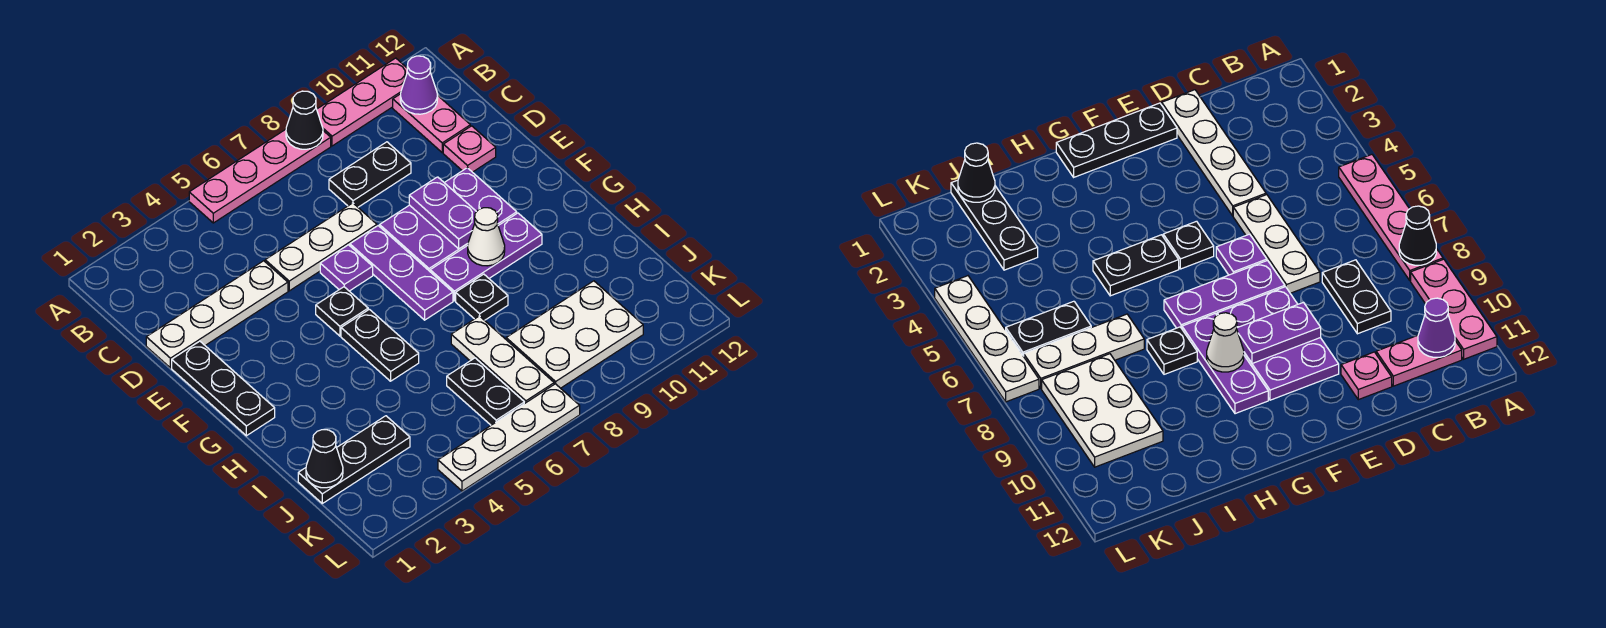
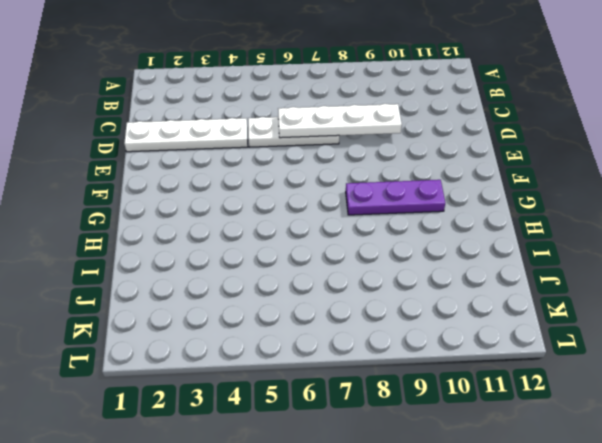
white plate D6:D9 level 2 -> white plate L4:L7 level 1
none -> pink plate A5:A8 level 1
none -> pink plate A9:A11 level 1
none -> pink plate B11:C11 level 1

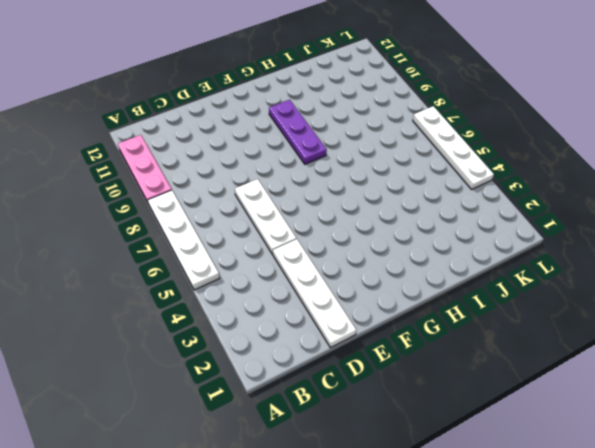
white plate A5:A8 level 1 -> pink plate A5:A8 level 1
none -> pink plate B11:C11 level 1
none -> black plate C8:C9 level 1
none -> pink plate D11 level 1

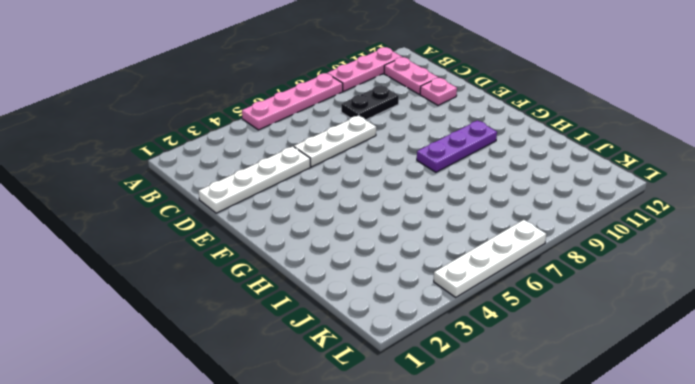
none -> black plate E1:G1 level 1
none -> purple plate E6 level 1
none -> purple plate E7:G7 level 1

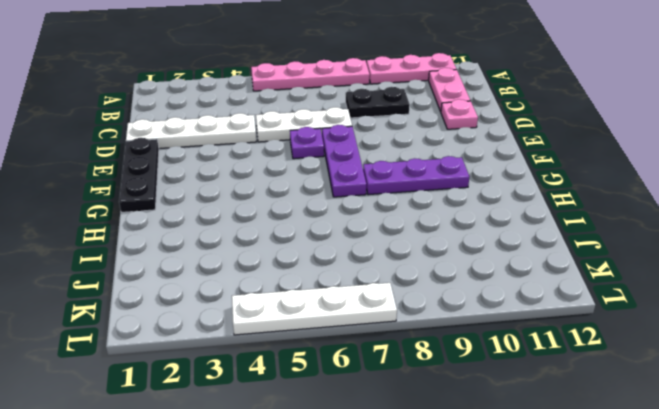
none -> purple plate E8:F10 level 1
none -> black plate F5 level 1
none -> black plate G5:H5 level 1

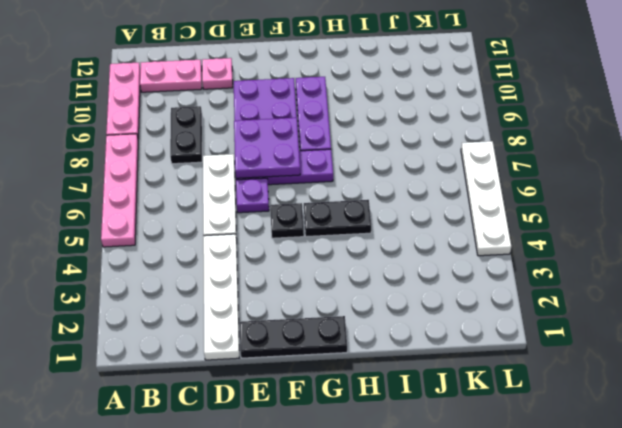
purple plate E7:F8 level 2 -> none
none -> black plate H8 level 1
none -> white plate I7:K7 level 1
none -> black plate J1:J3 level 1

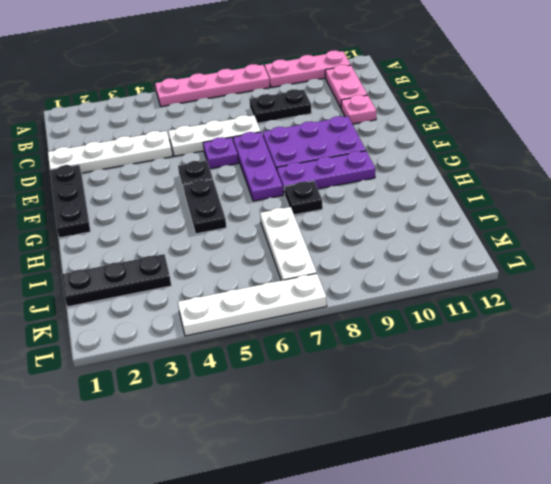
none -> black plate J6:K6 level 1
none -> white plate J8:K10 level 1
none -> black cone A8 level 2

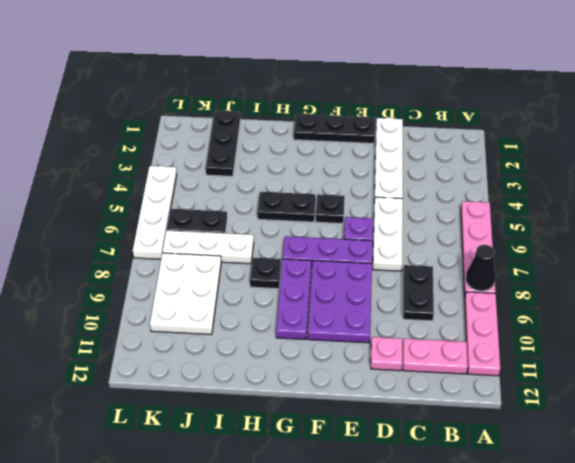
none -> purple cone B11 level 2
none -> purple plate E9:F9 level 2
none -> white cone G9 level 2

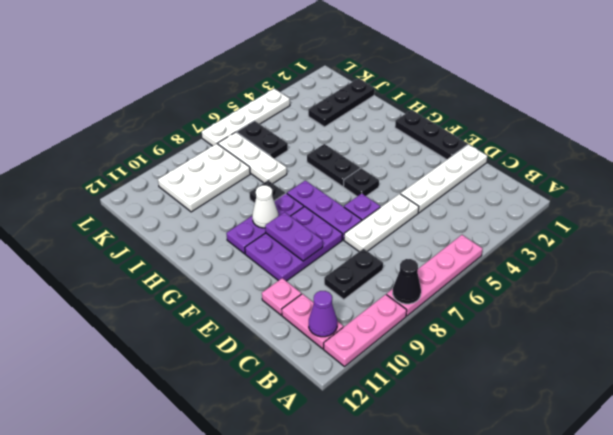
none -> black cone J1 level 2

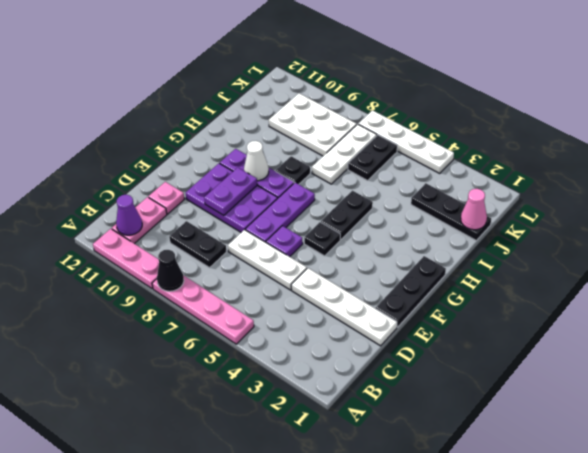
pink cone J1 level 2 -> black cone J1 level 2

